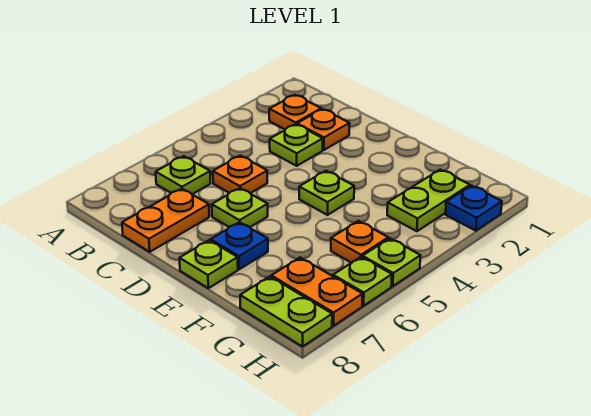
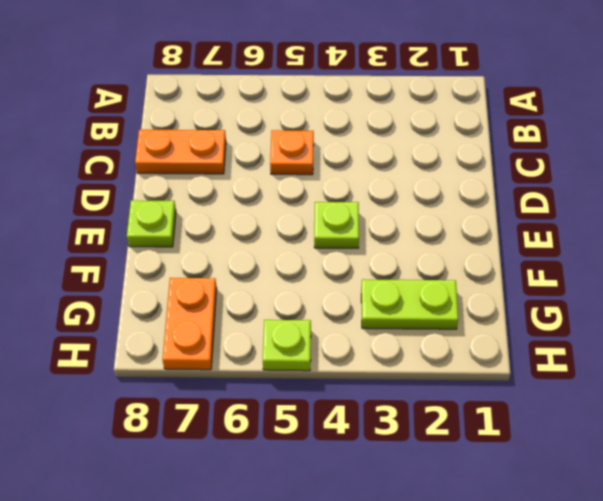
none -> orange plate B2 level 1
none -> lime plate B6 level 1
none -> orange plate C2 level 1

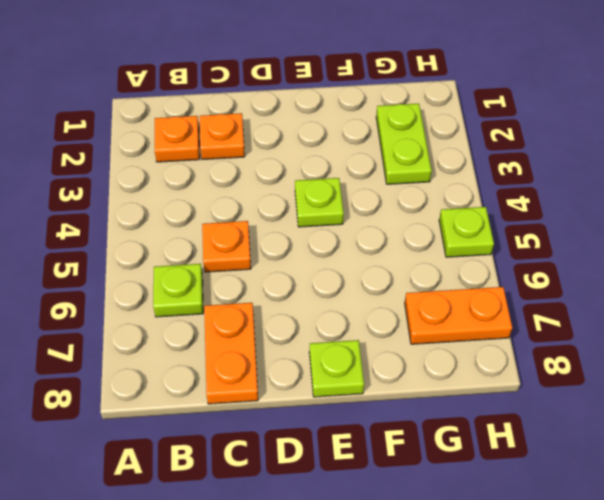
none -> lime plate C3 level 1
none -> lime plate D6 level 1
none -> blue plate E7 level 1

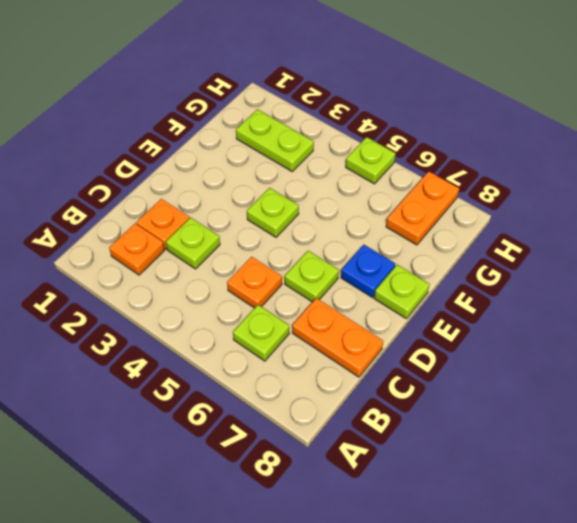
none -> orange plate G5 level 1
none -> lime plate G8:H8 level 1
none -> blue plate H2 level 1

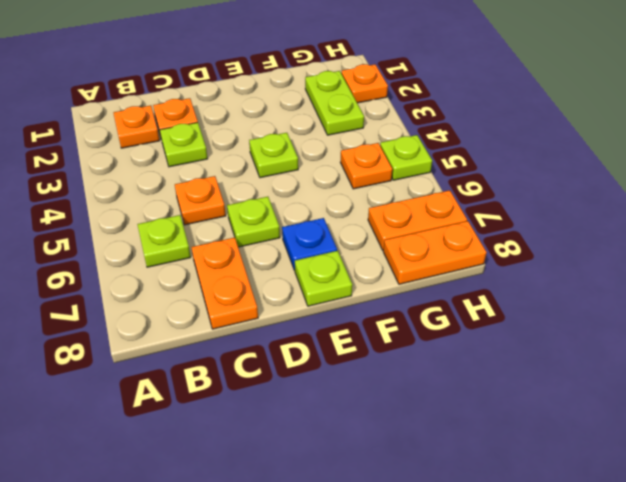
orange plate G8:H8 level 1 -> lime plate G8:H8 level 1
orange plate H2 level 1 -> blue plate H2 level 1
none -> lime plate H6 level 1

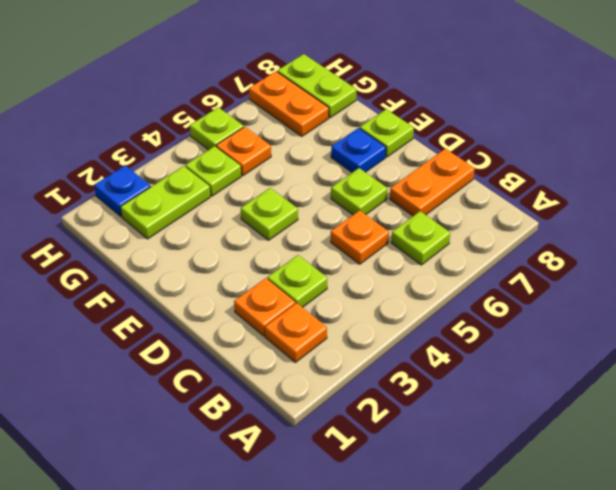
lime plate G4 level 1 -> lime plate H6 level 1

